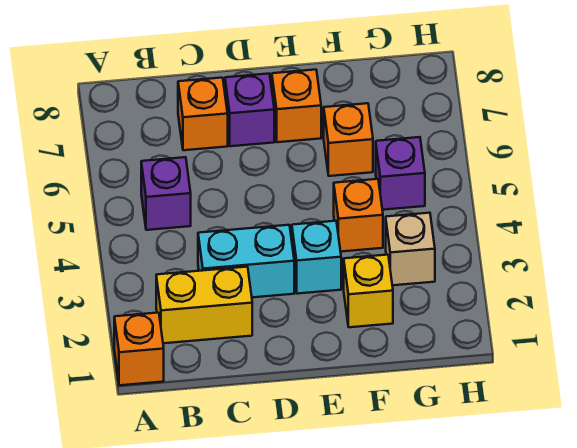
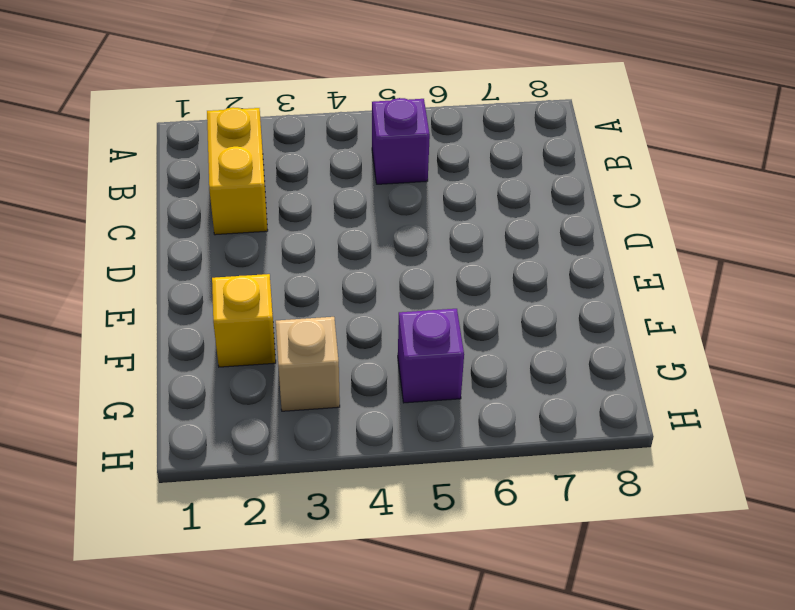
none -> orange brick A1 level 1
none -> cyan brick C3:D3 level 1
none -> orange brick C7 level 1

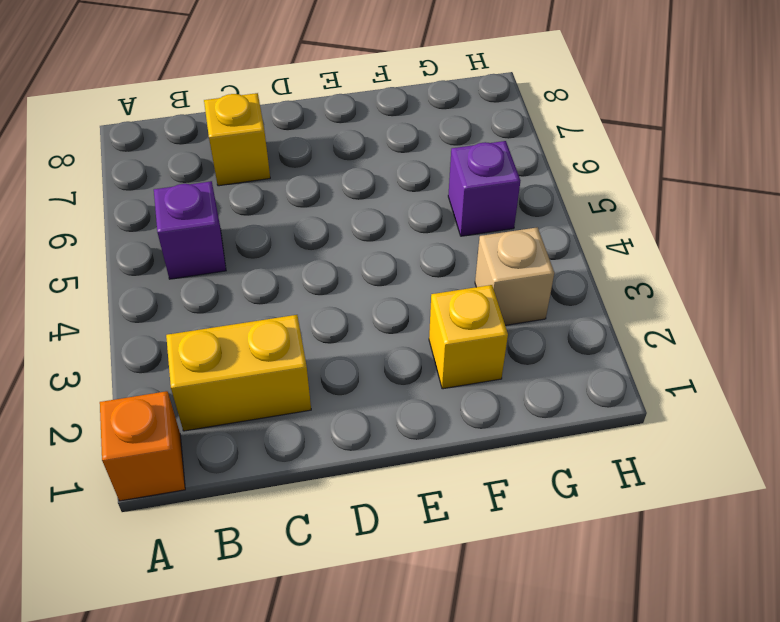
yellow brick C7 level 1 -> orange brick C7 level 1
none -> cyan brick C3:D3 level 1
none -> purple brick D7 level 1
none -> cyan brick E3 level 1

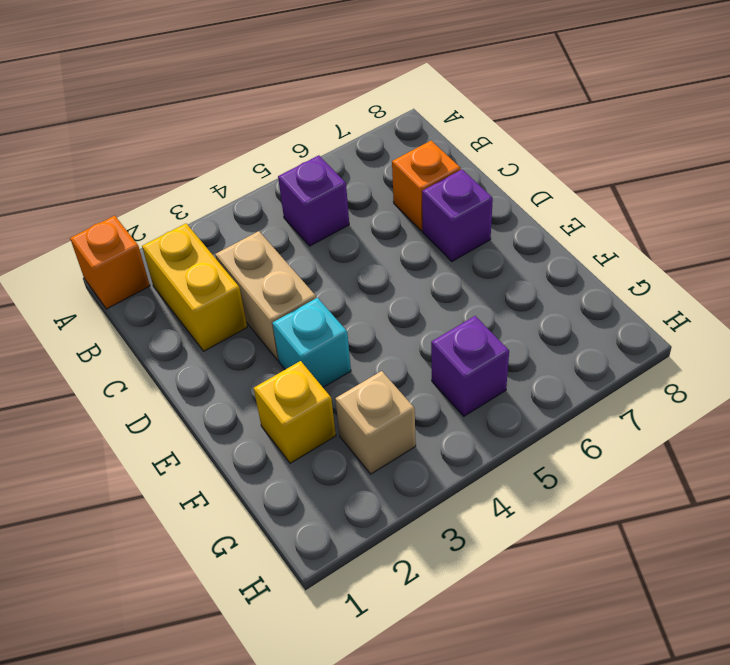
tan brick C3:D3 level 1 -> cyan brick C3:D3 level 1
none -> orange brick E7 level 1
none -> orange brick F4 level 1
none -> orange brick F6 level 1

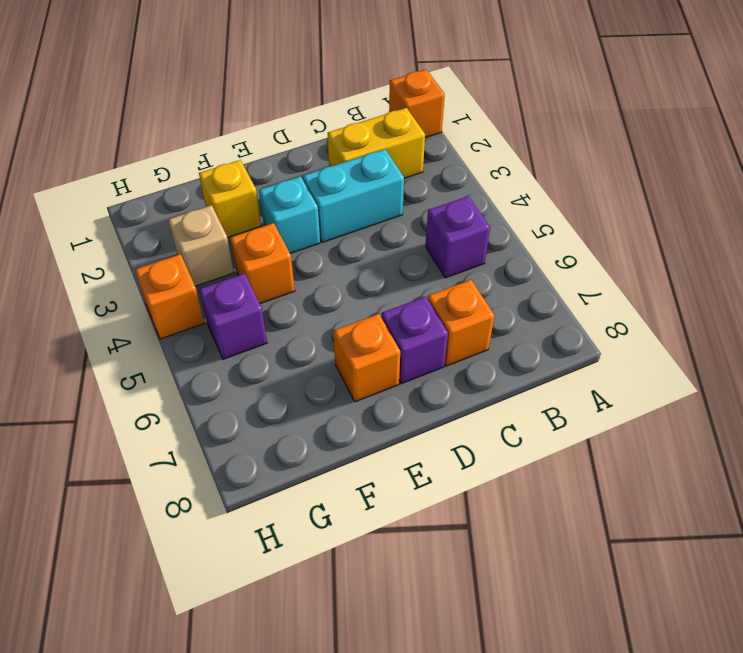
orange brick H4 level 1 -> orange brick F6 level 1

